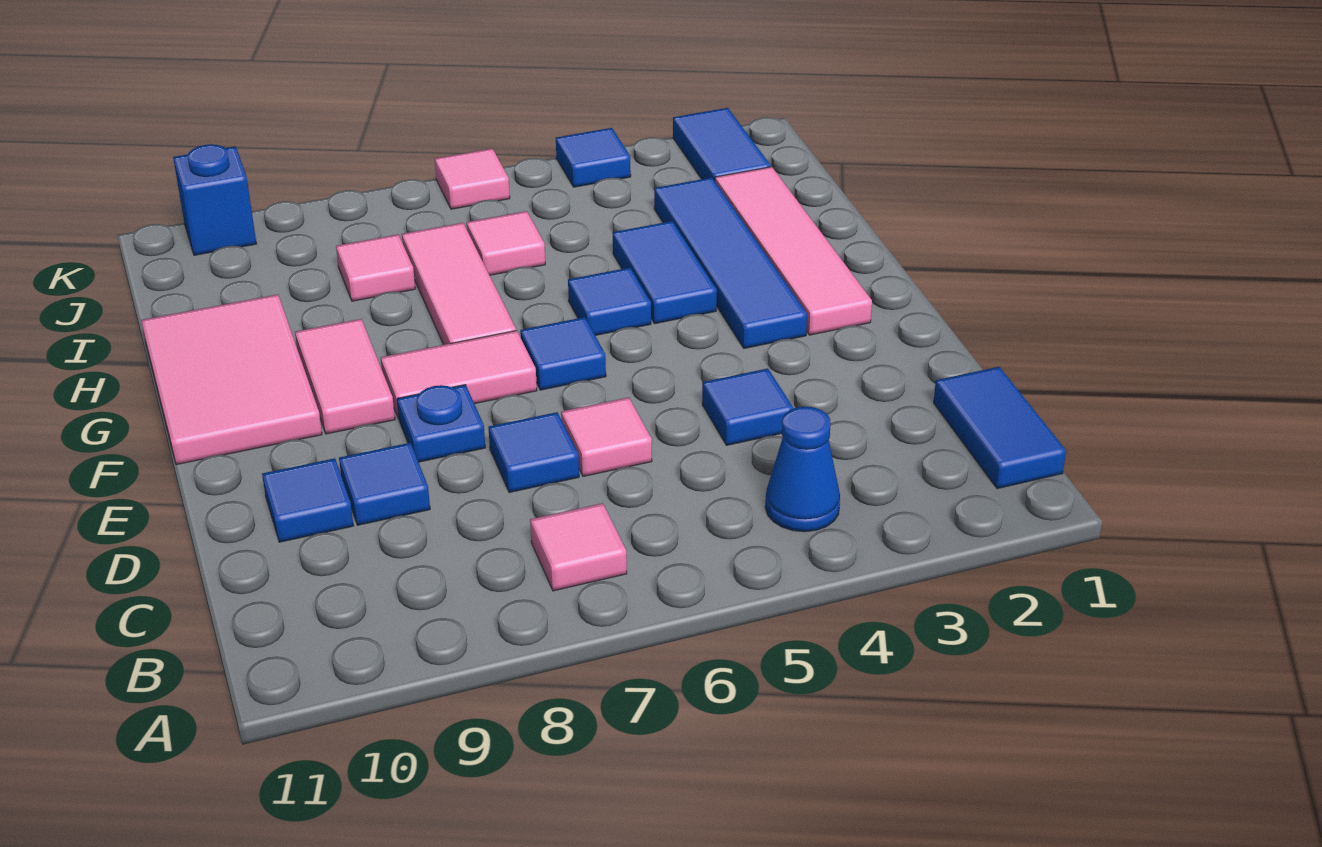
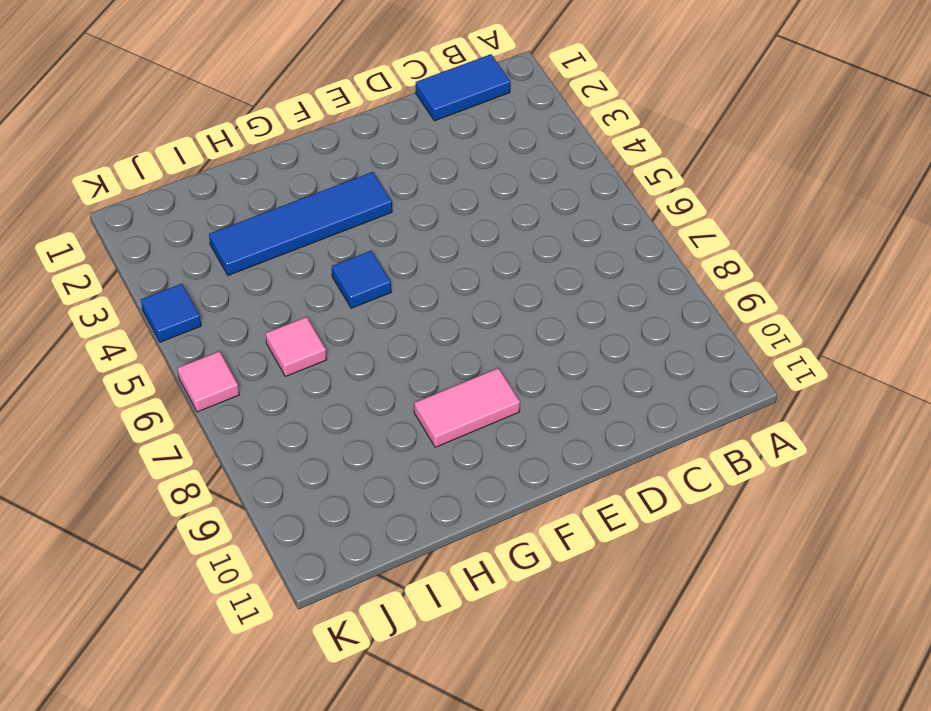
none -> blue cone B4 level 1
none -> pink tile B7 level 1
none -> blue tile D4 level 1

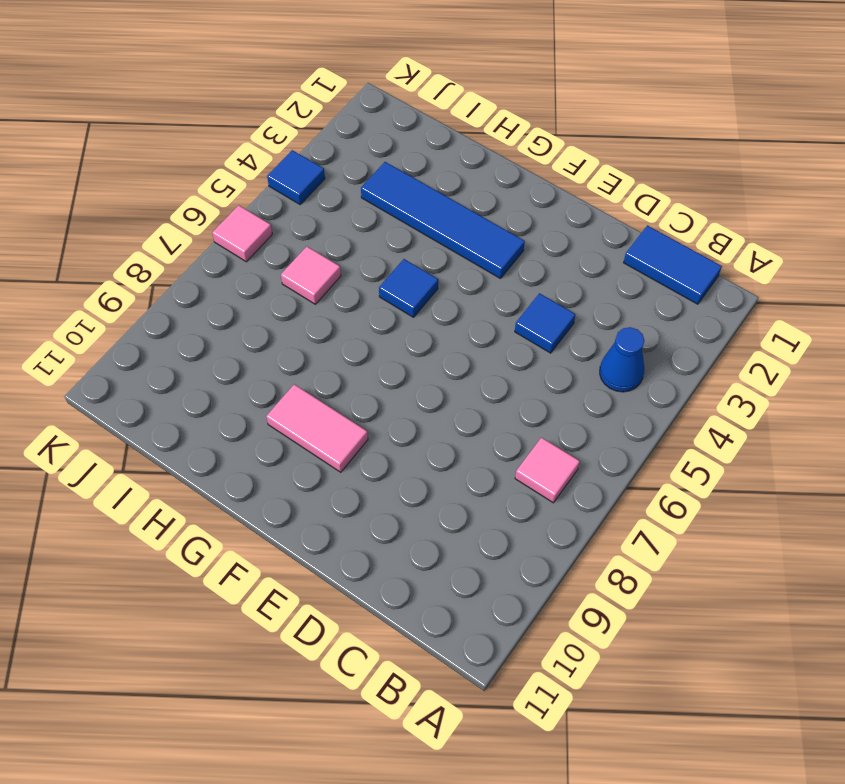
none -> pink tile D6 level 1
none -> blue tile D7 level 1
none -> blue tile D9 level 1

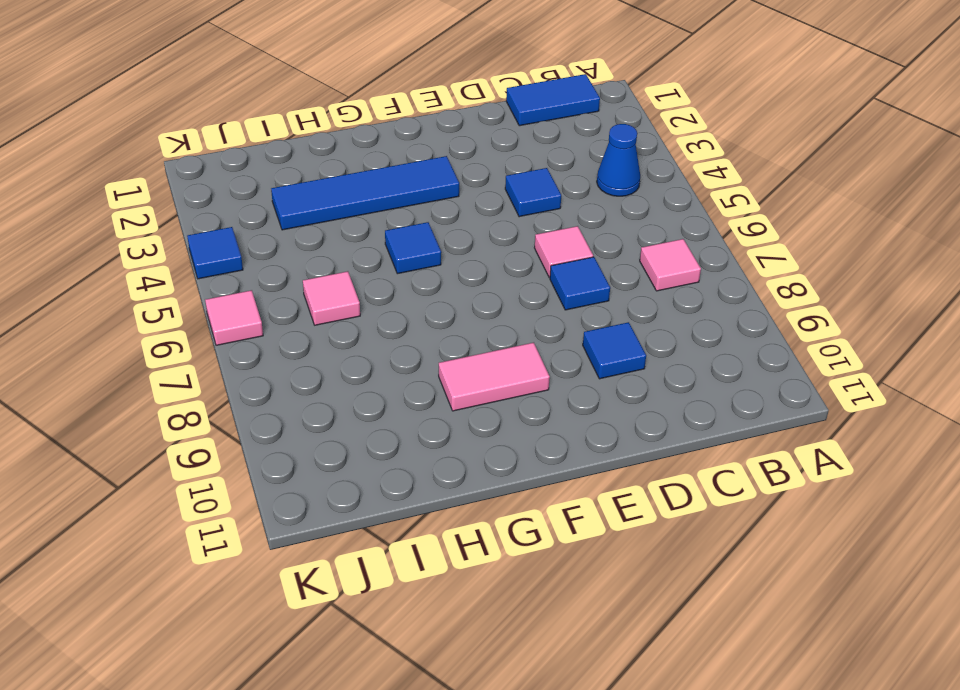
none -> blue tile D10 level 1
none -> blue plate E8 level 1
none -> pink tile F2:I2 level 1

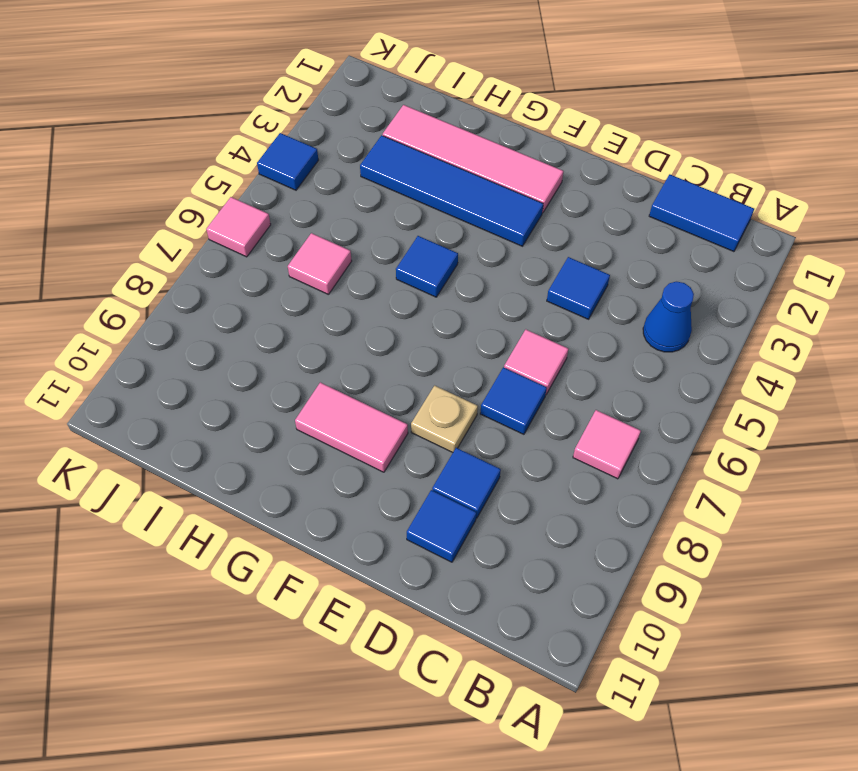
tan plate E8 level 1 -> blue plate E8 level 1
none -> blue tile F6 level 1
none -> pink tile F7:F8 level 1
none -> pink tile F10:H11 level 1

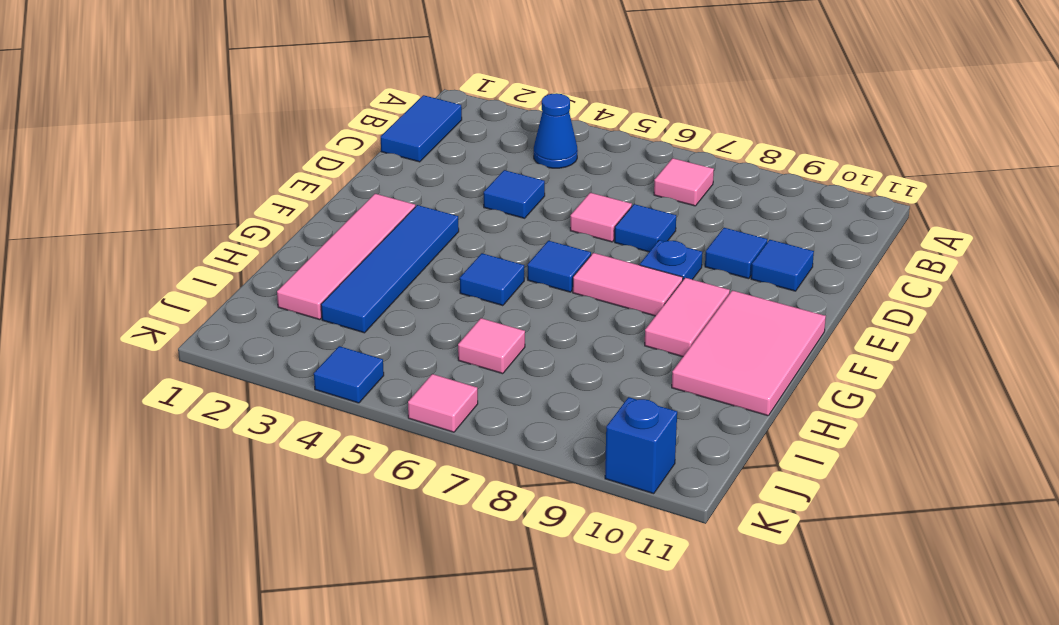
none -> blue tile G4:H4 level 1
none -> pink tile G7:I7 level 1
none -> pink tile I8 level 1

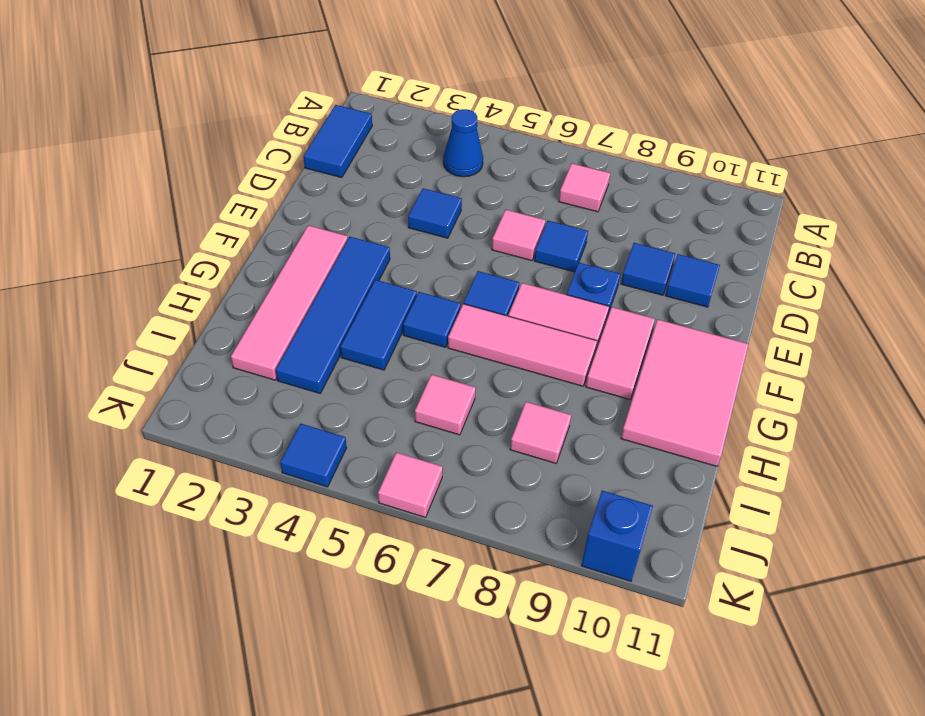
pink tile G6:G8 level 1 -> pink tile G7:I7 level 1
none -> blue tile J2:K2 level 1

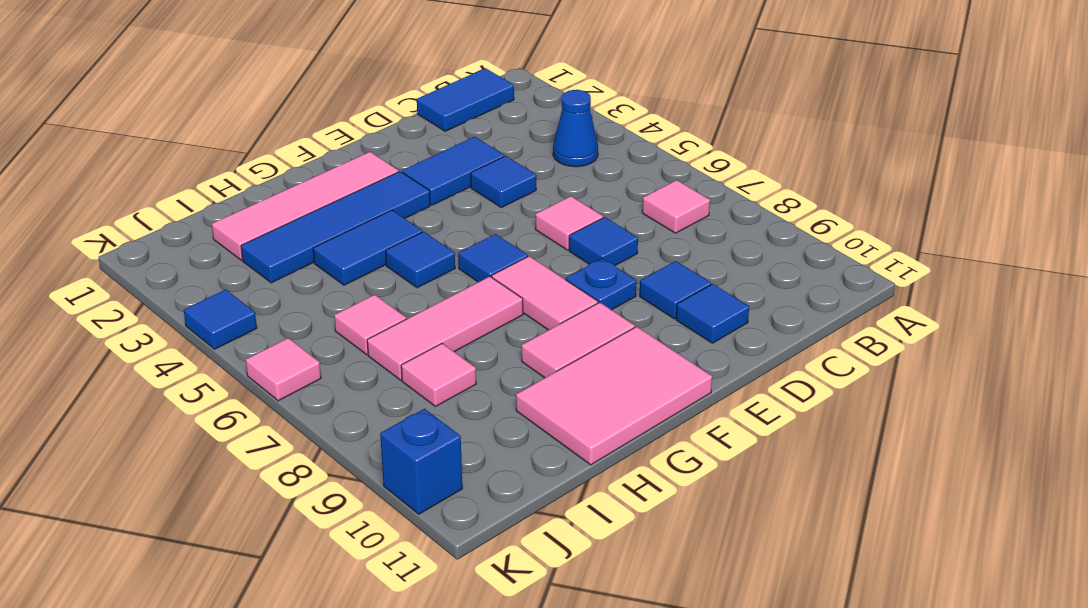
blue tile D3:E3 level 1 -> blue tile J2:K2 level 1

